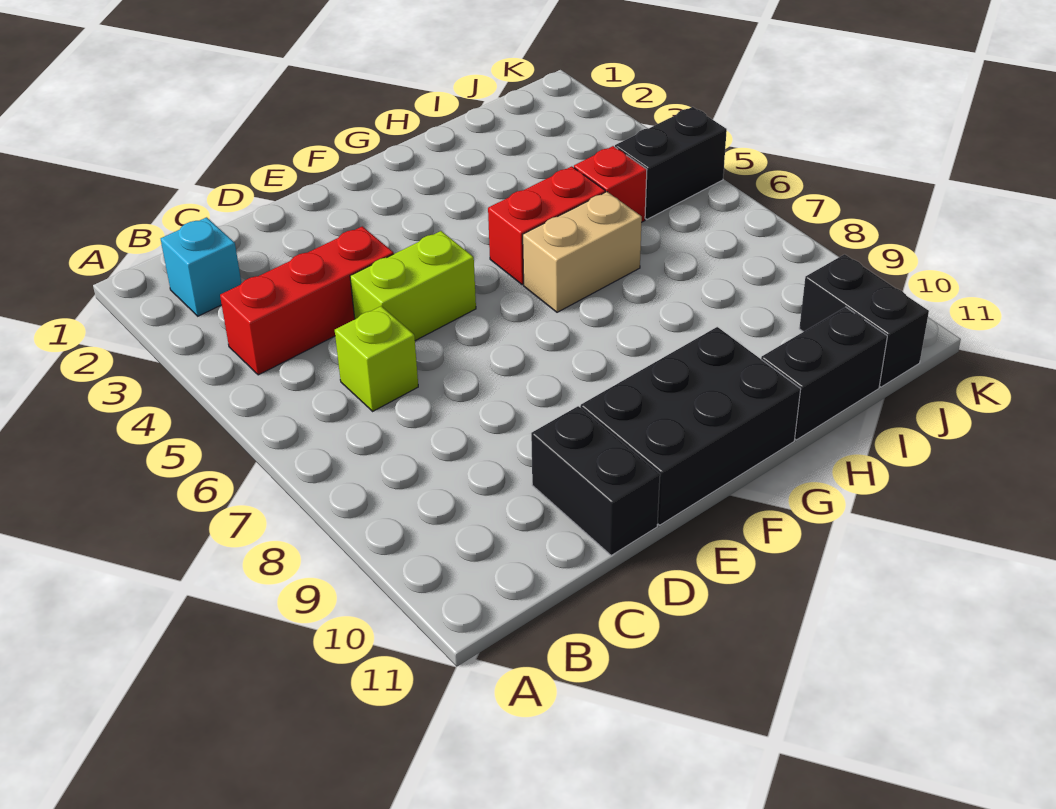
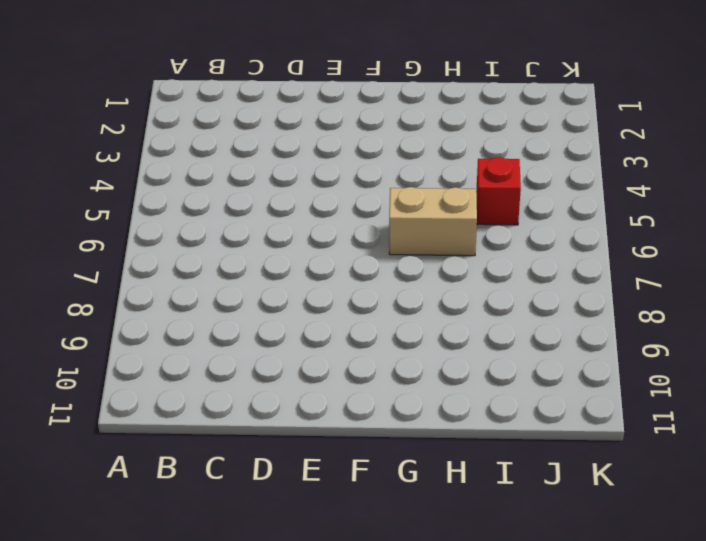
none -> cyan brick B2 level 1
none -> red brick B4:D4 level 1
none -> lime brick C6 level 1

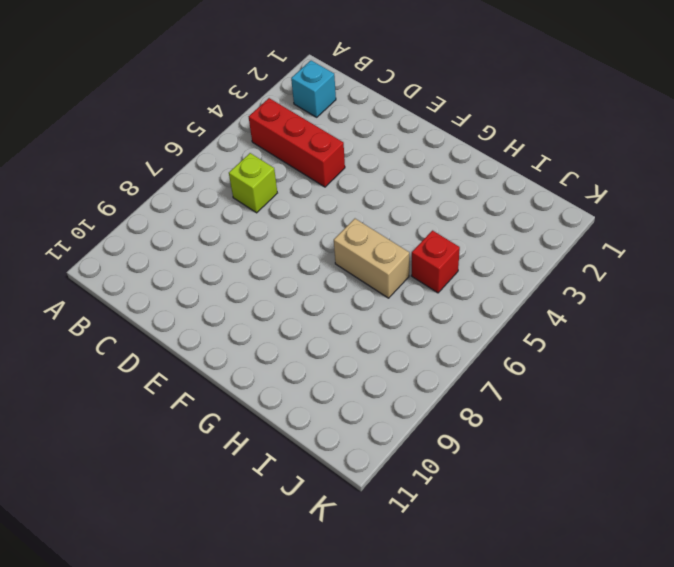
none -> lime brick D5:E5 level 1
none -> black brick D10:D11 level 1
none -> black brick E10:G11 level 1

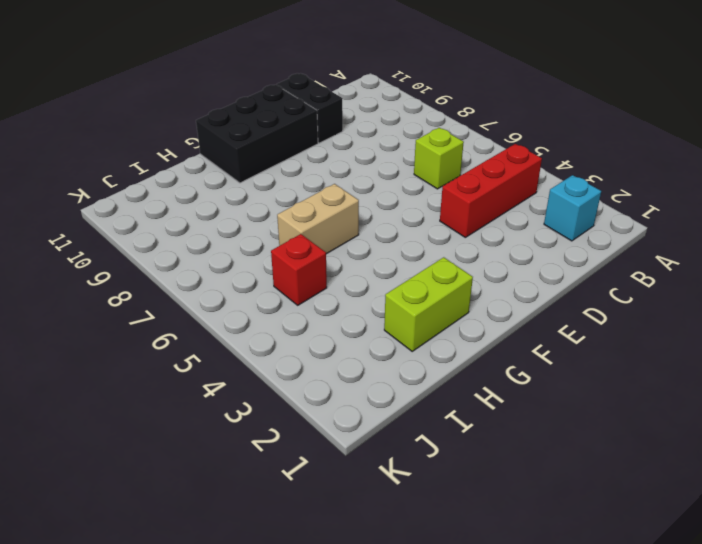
lime brick G2:H2 level 1 -> lime brick D5:E5 level 1
none -> red brick G5:H5 level 1
none -> black brick H11:I11 level 1
none -> black brick J5:K5 level 1

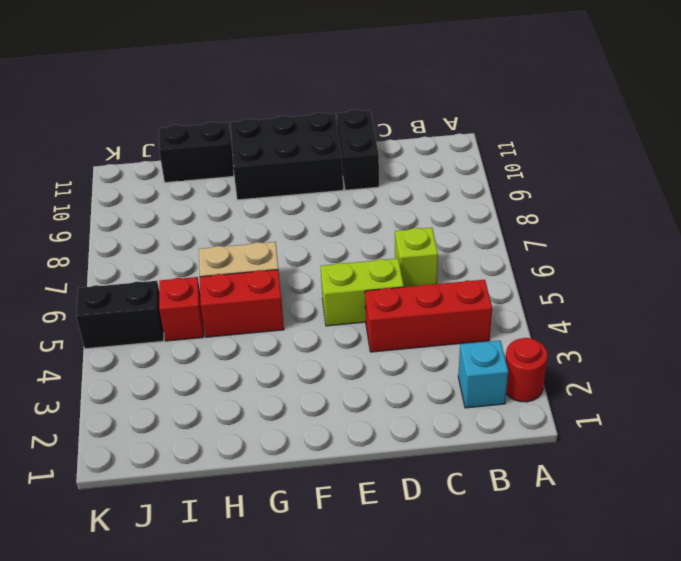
red round brick A2 level 1 -> none
none -> black brick J10:J11 level 1

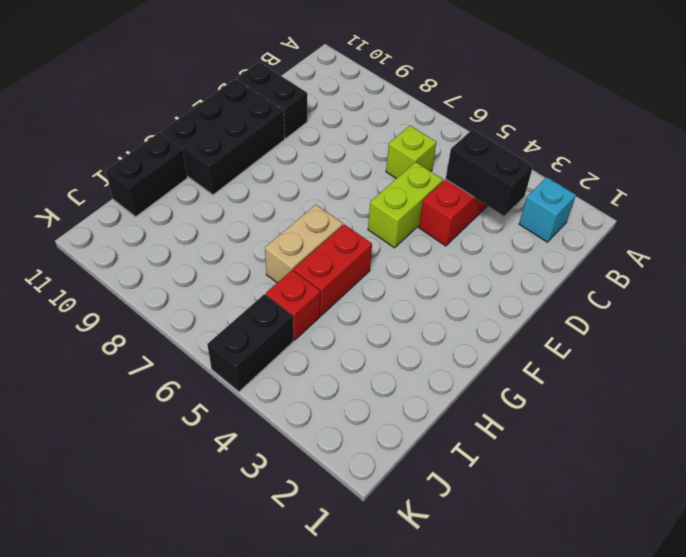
black brick C3:C4 level 2 -> black brick J10:J11 level 1

